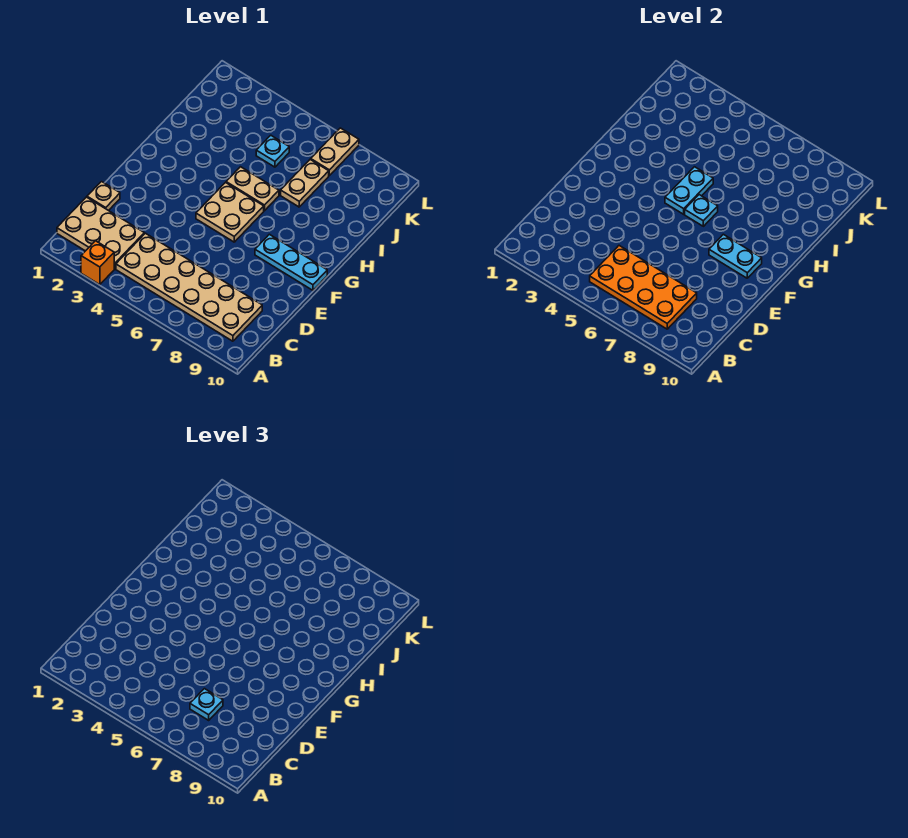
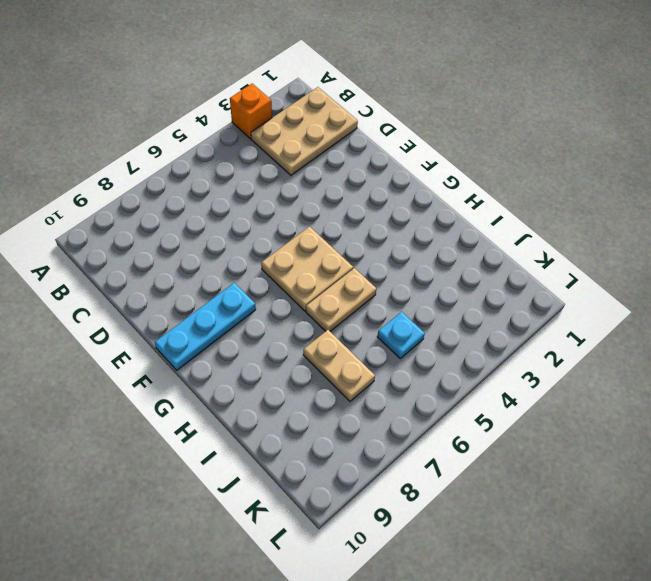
none -> tan plate B4:C9 level 1
none -> tan plate D1 level 1
none -> tan plate K7:L7 level 1

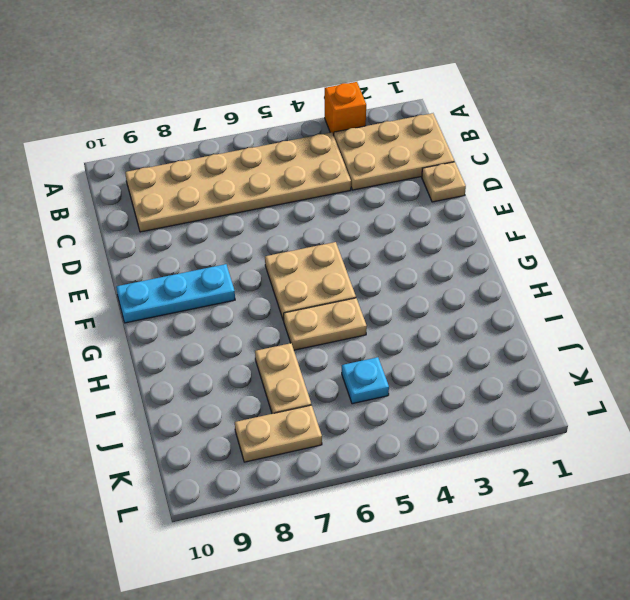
tan plate K7:K8 level 1 -> tan plate K7:L7 level 1
none -> orange plate B5:C8 level 2
none -> cyan plate F8:F9 level 2
none -> cyan plate G5:H5 level 2

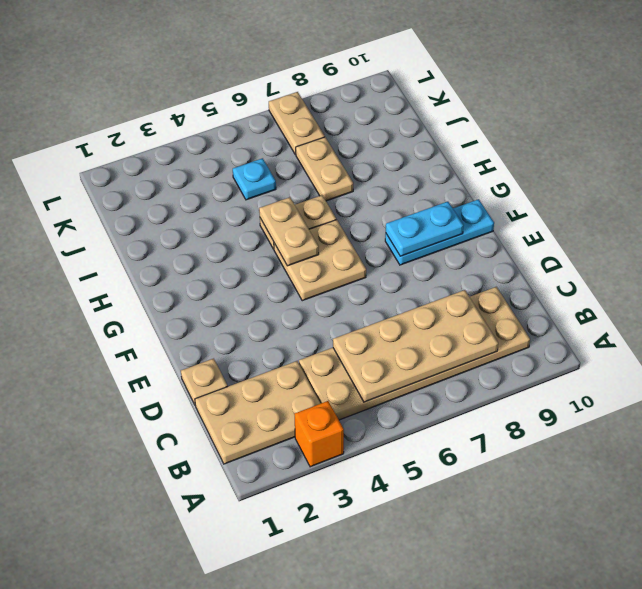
tan plate B5:C8 level 2 -> orange plate B5:C8 level 2
tan plate G5:H5 level 2 -> cyan plate G5:H5 level 2
none -> cyan plate G6 level 2
none -> cyan plate C7 level 3

